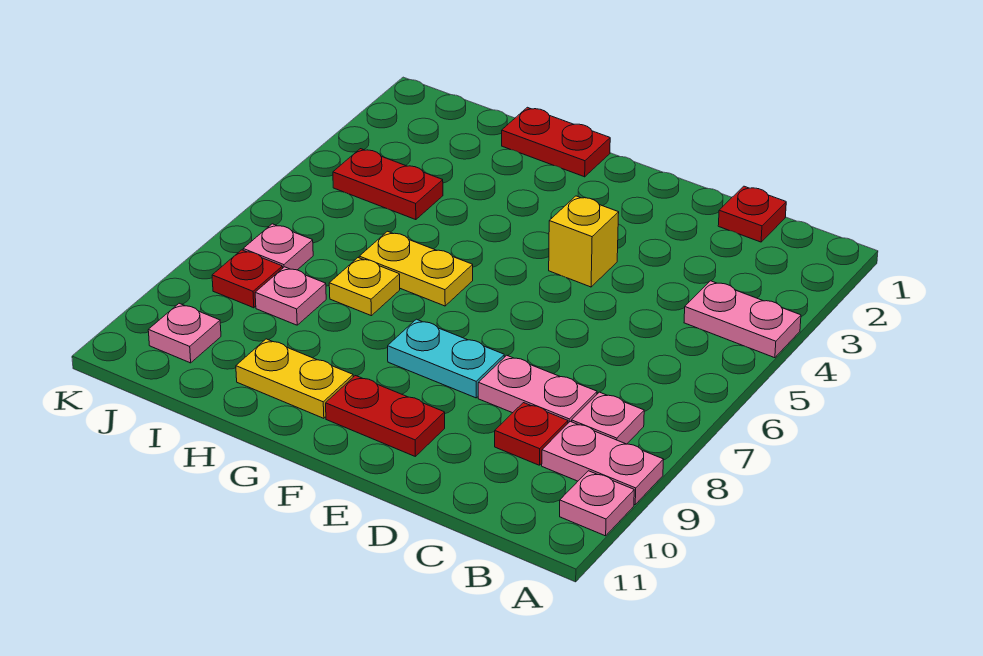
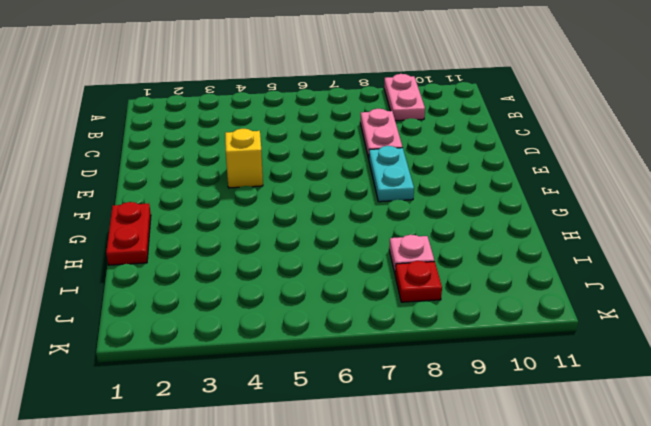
none -> pink plate A4:B4 level 1
none -> pink plate A10 level 1
none -> pink plate B8 level 1

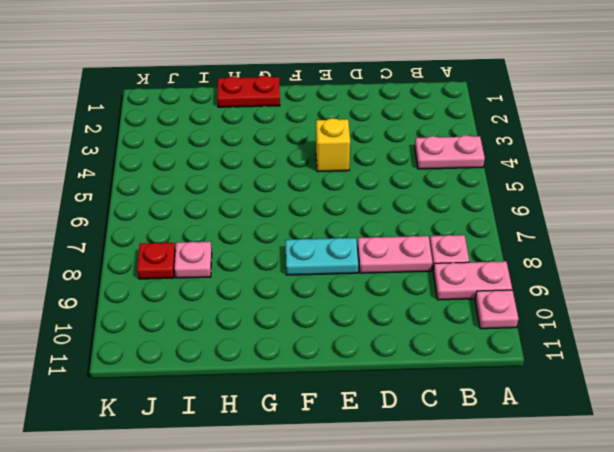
none -> red plate C1 level 1
none -> red plate C9 level 1
none -> red plate E10:F10 level 1

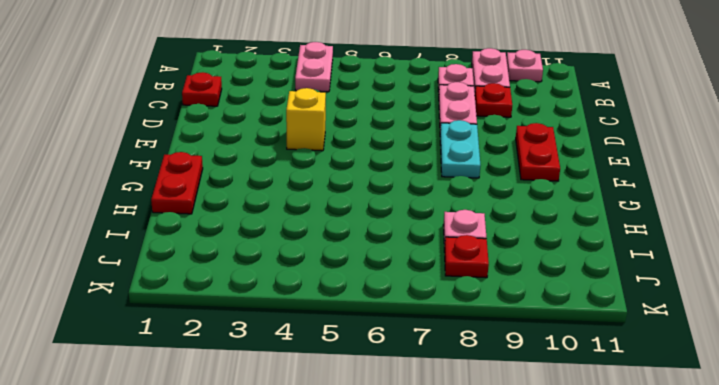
none -> yellow plate G6:H6 level 1
none -> yellow plate G10:H10 level 1
none -> yellow plate H7 level 1

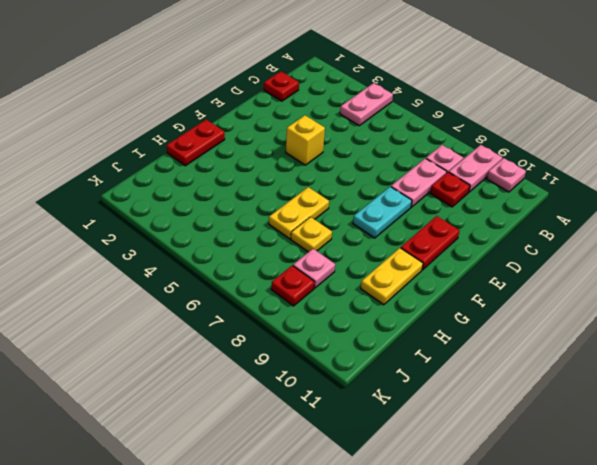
none -> red plate I4:J4 level 1
none -> pink plate J7 level 1
none -> pink plate J10 level 1

